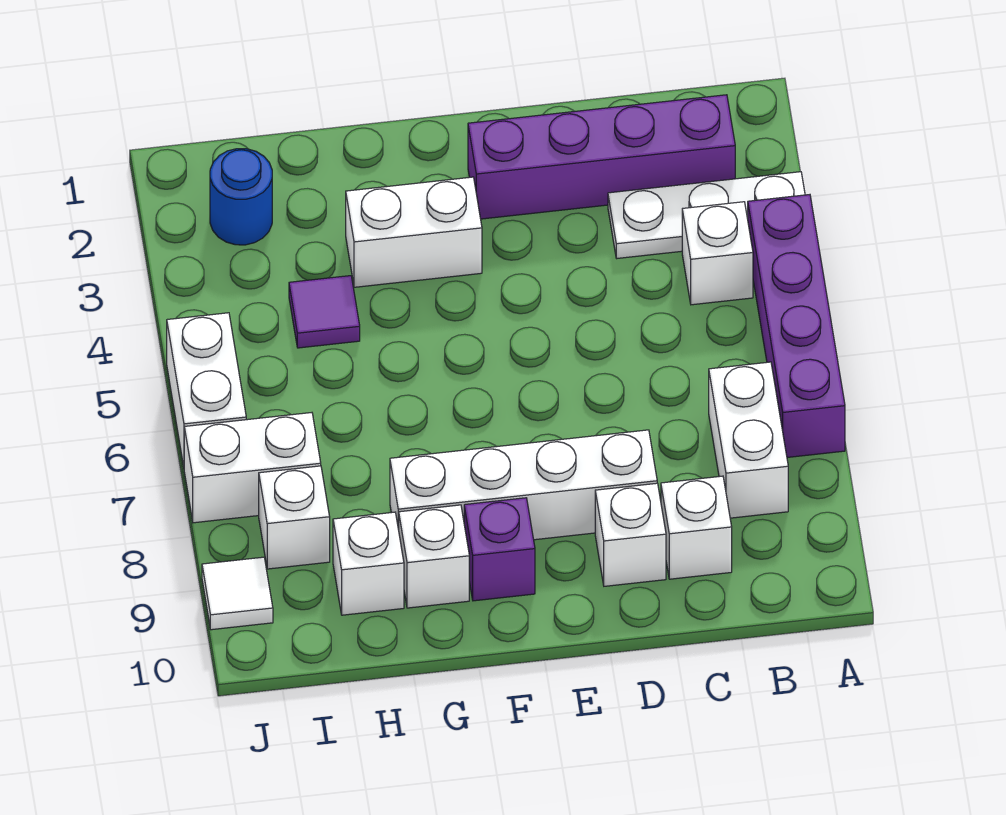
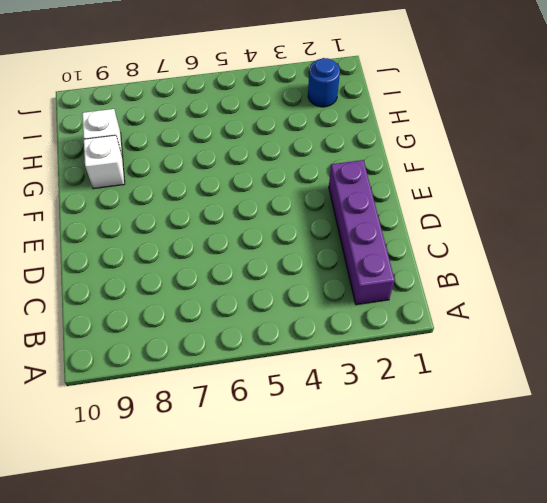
none -> white plate A3:C3 level 1
none -> purple brick A4:A7 level 1
none -> white brick B4 level 1

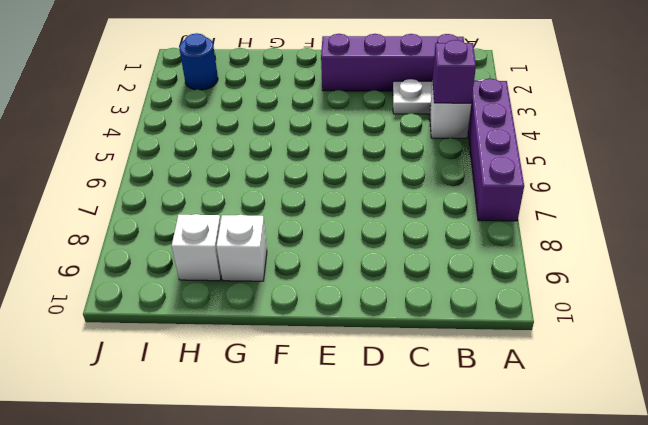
purple brick B4 level 2 -> purple brick F9 level 1
none -> white brick B7:B8 level 1
none -> white brick C9 level 1
none -> white brick D8:G8 level 1

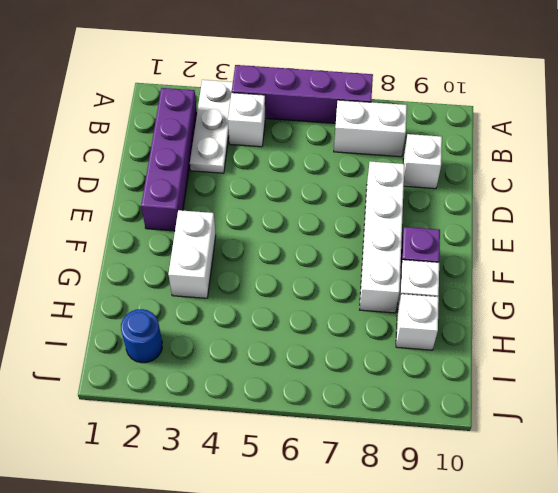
none -> white brick D9 level 1
none -> purple tile H4 level 1
none -> white brick I7:J7 level 1

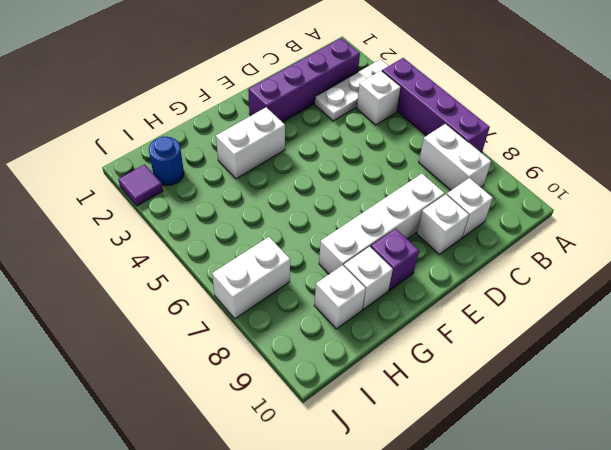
purple tile J2 level 1 -> purple tile H4 level 1
none -> white brick I8 level 1
none -> white brick J5:J6 level 1
none -> white tile J9 level 1

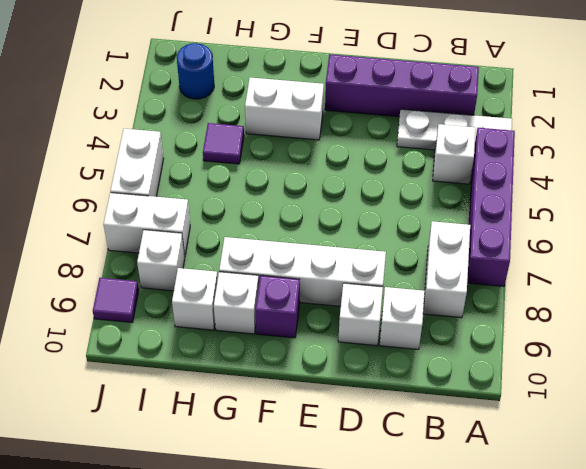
purple tile J9 level 1 -> white tile J9 level 1

